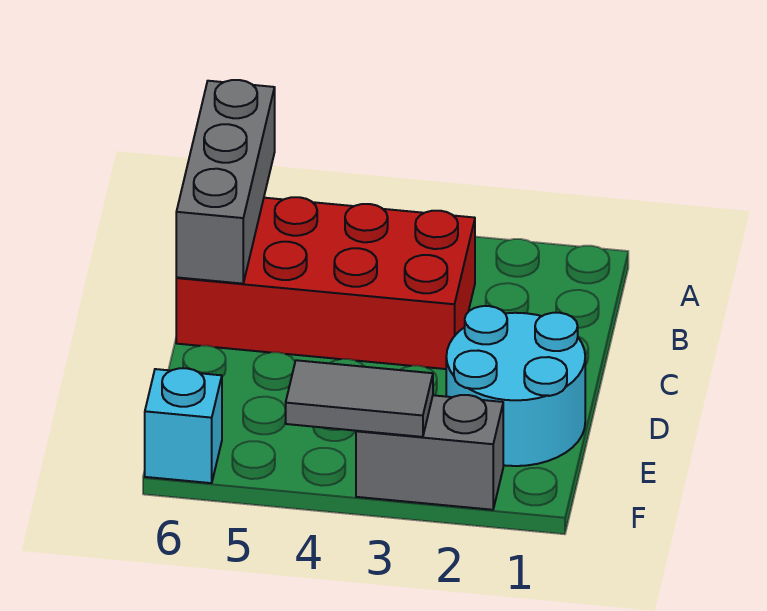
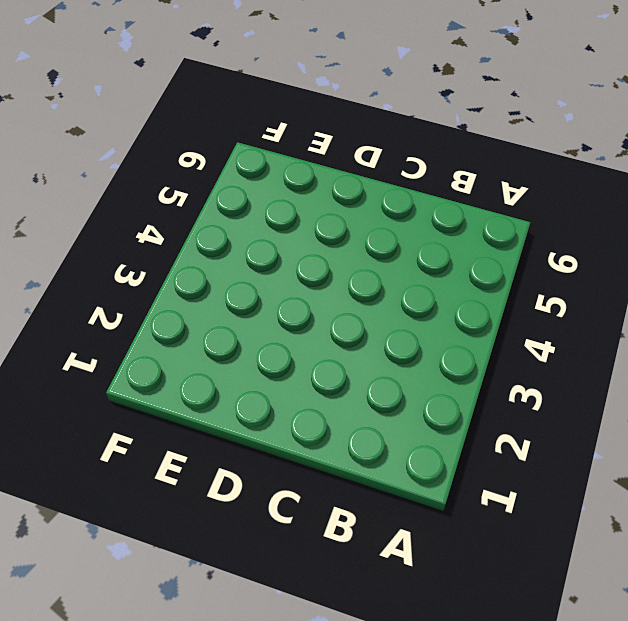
none -> red brick B3:C6 level 1
none -> cyan round brick D1:E2 level 1

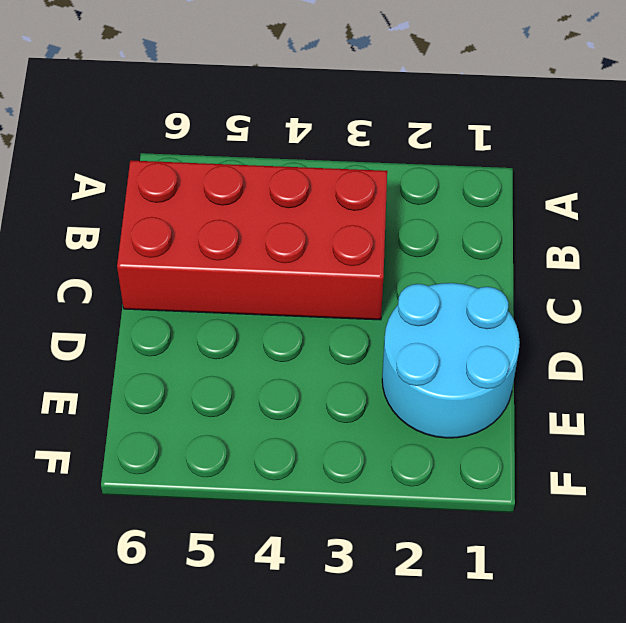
none -> grey brick F2:F3 level 1
none -> cyan brick F6 level 1

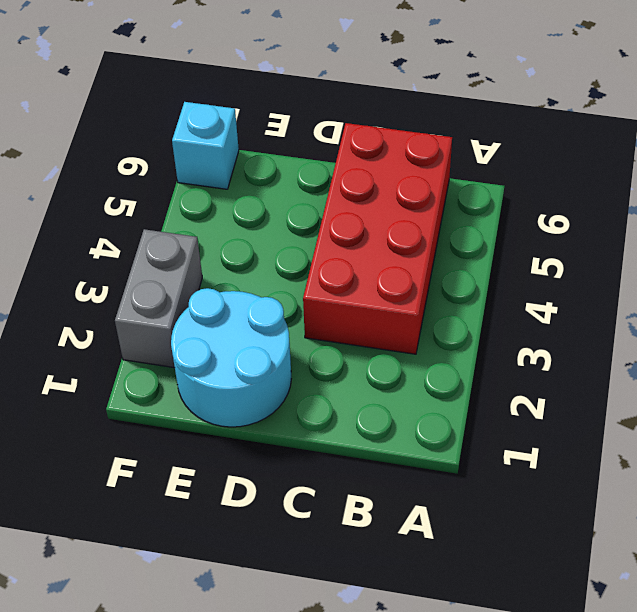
none -> grey brick A6:C6 level 2
none -> grey tile F3:F4 level 2

